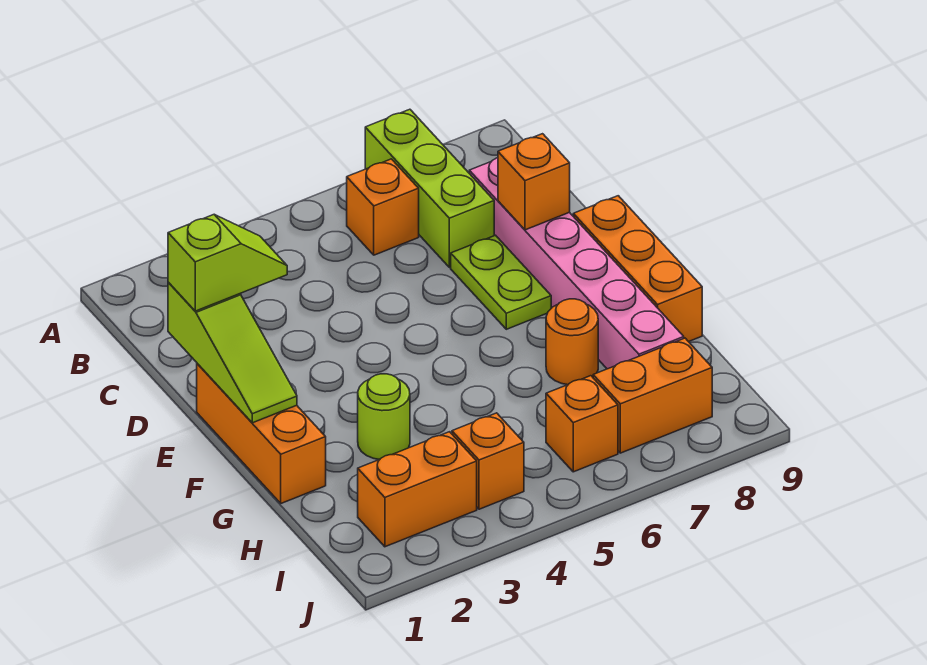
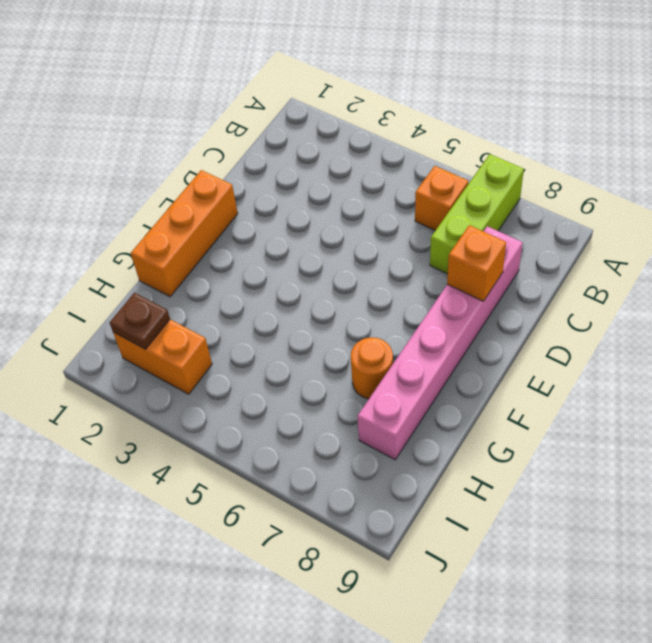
brown plate I2 level 2 -> none
none -> lime plate D7:E7 level 1
none -> orange brick E9:G9 level 1
none -> lime round brick G3 level 1

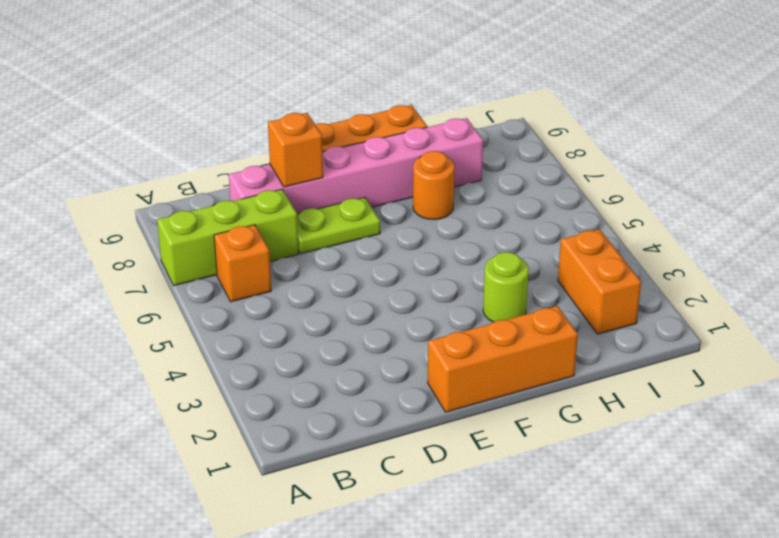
none -> orange brick I4 level 1
none -> orange brick I6 level 1
none -> orange brick I7:I8 level 1

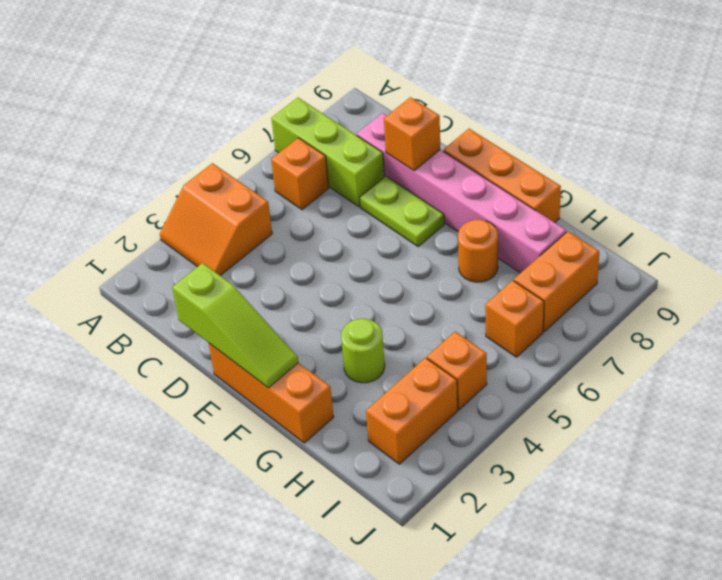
orange slope A3:B4 level 1 top 4 -> none
none -> lime slope D1:D2 level 3 top 1

